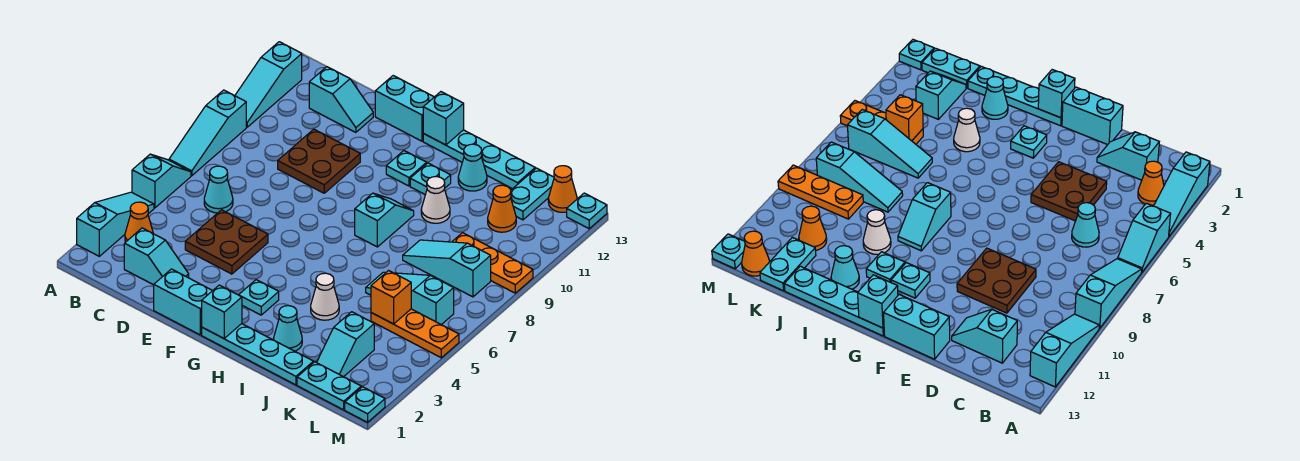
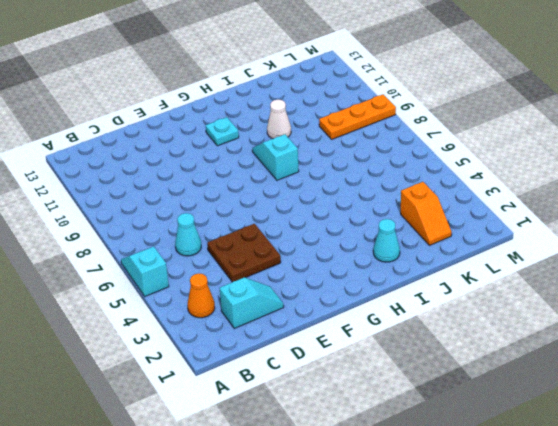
orange slope K2:K3 level 1 top 3 -> cyan slope K2:K3 level 1 top 3
none -> cyan slope A2:A4 level 1 top 2
none -> cyan slope A7:A9 level 1 top 9
none -> cyan slope A10:A12 level 1 top 12
none -> cyan slope C12:D12 level 1 top C

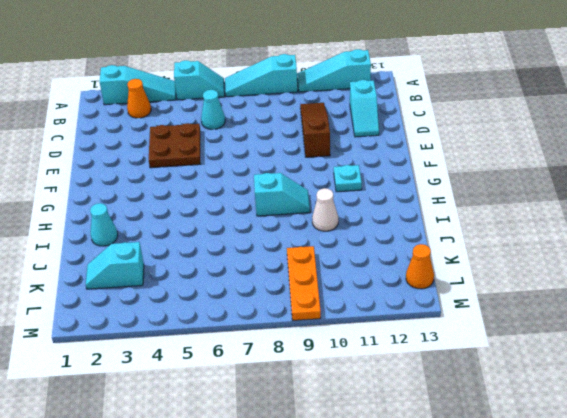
brown slope C10:E10 level 1 top E -> brown plate D9:E10 level 1
none -> cyan slope C2:D2 level 1 top C
none -> cyan brick E1:F1 level 1
none -> cyan brick E13:F13 level 1
none -> cyan plate G1:J1 level 1

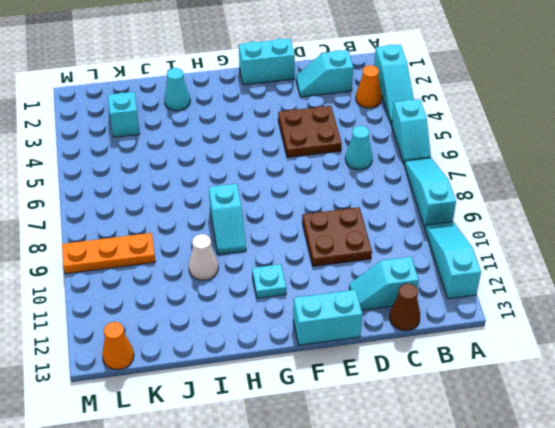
brown cone C13 level 1 -> none
none -> cyan plate G1:J1 level 1
none -> cyan plate G3 level 1
none -> cyan plate G13:J13 level 1
none -> cyan plate H11 level 1

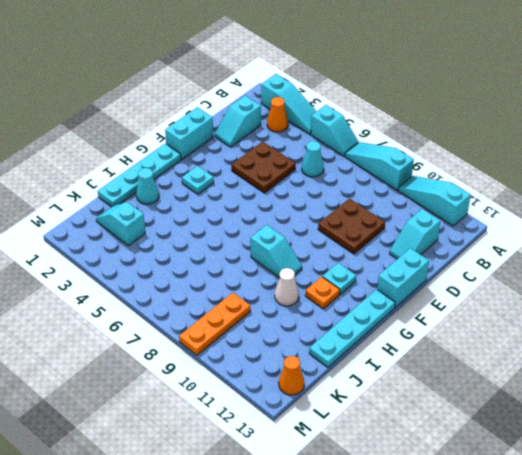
orange plate H11 level 1 -> cyan plate H11 level 1
none -> white cone I4 level 1
none -> cyan cone I12 level 1
none -> cyan slope J6:L6 level 1 top L
none -> cyan slope J8:L8 level 1 top L

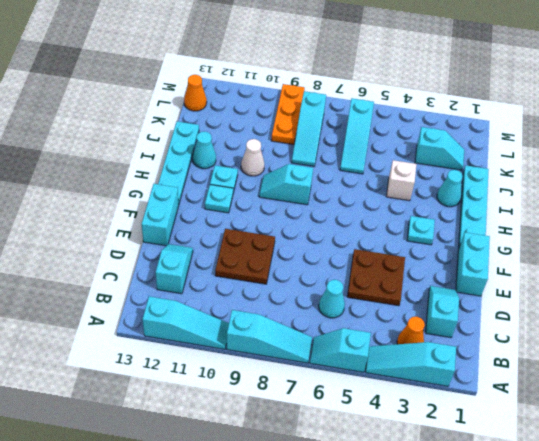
white brick I4 level 1 -> white cone I4 level 1
none -> cyan plate K1:L1 level 1
none -> orange plate K5:M5 level 1
none -> orange cone K11 level 1
none -> cyan plate K12:K13 level 1

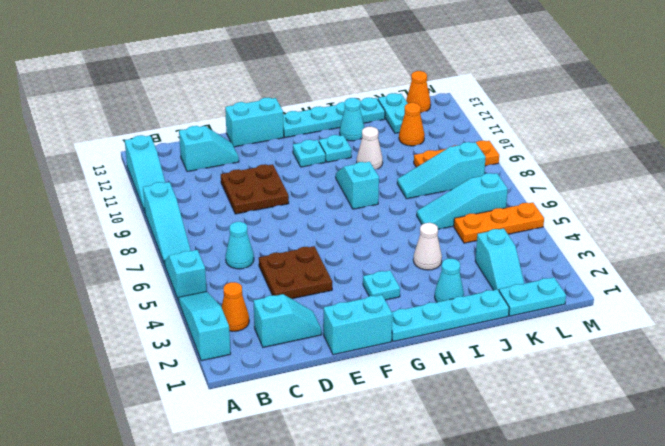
none -> cyan plate M1 level 1
none -> cyan plate M13 level 1
none -> cyan brick G1 level 2
none -> cyan brick G13 level 2

